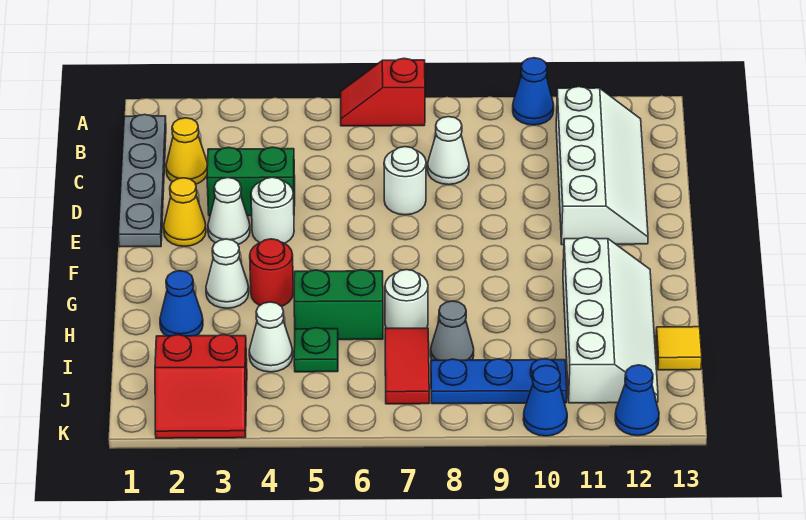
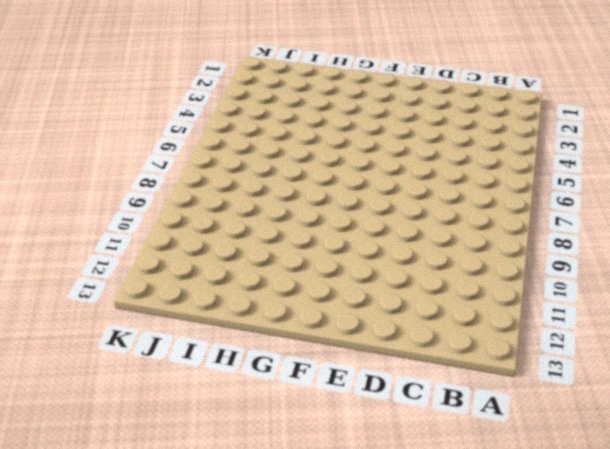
none -> red slope A6:A7 level 1 top 7
none -> blue cone A10 level 1
none -> grey plate B1:E1 level 1

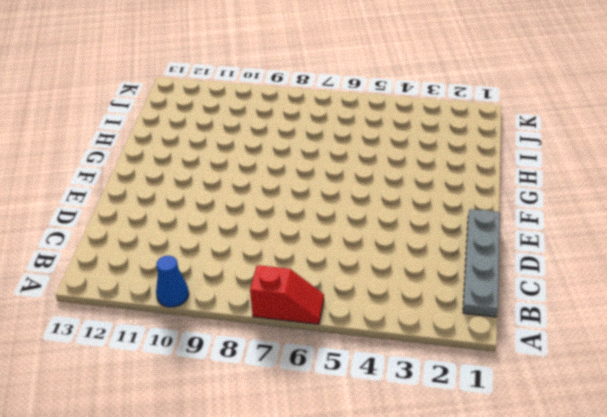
none -> white slope B11:E12 level 1 top 11
none -> yellow cone C2 level 1
none -> white cone C8 level 1

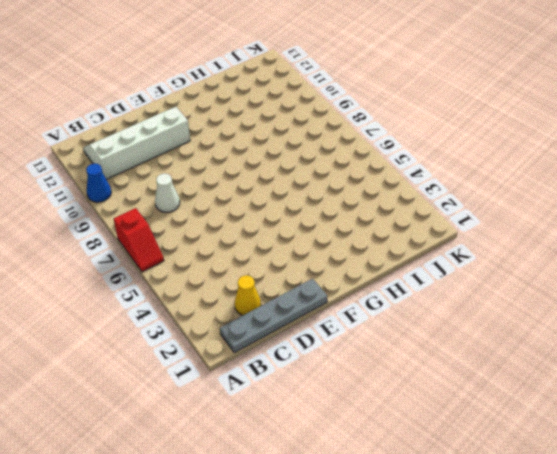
none -> green brick D3:D4 level 1
none -> white round brick D7 level 1
none -> yellow cone E2 level 1

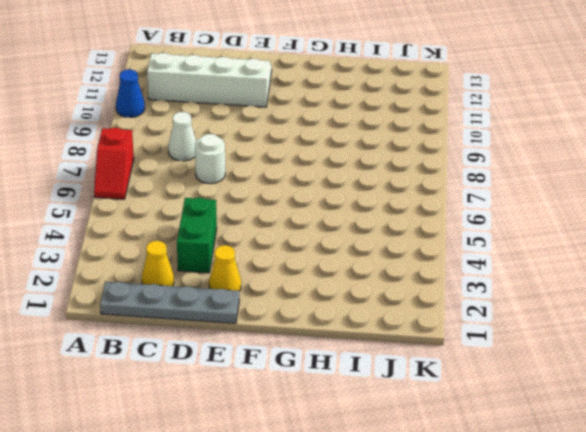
none -> white cone E3 level 1
none -> white round brick E4 level 1
none -> white cone G3 level 1

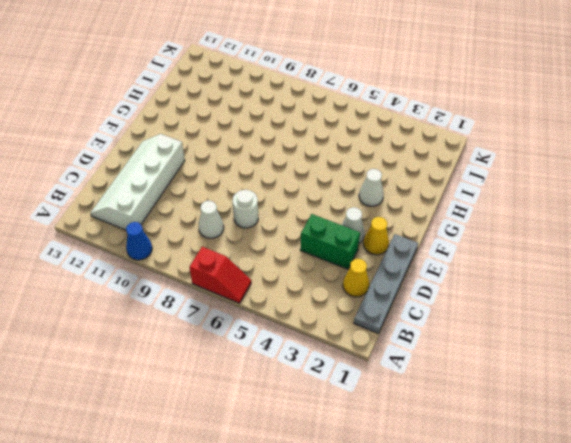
none -> white round brick E4 level 1
none -> red round brick G4 level 1
none -> white slope G11:J12 level 1 top 11

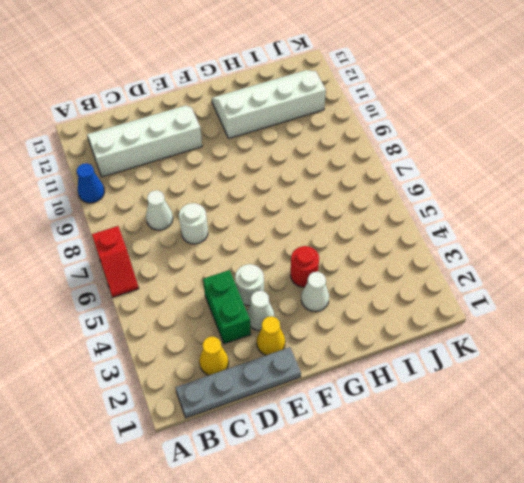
none -> blue cone H2 level 1
none -> green brick H5:H6 level 1
none -> white round brick H7 level 1

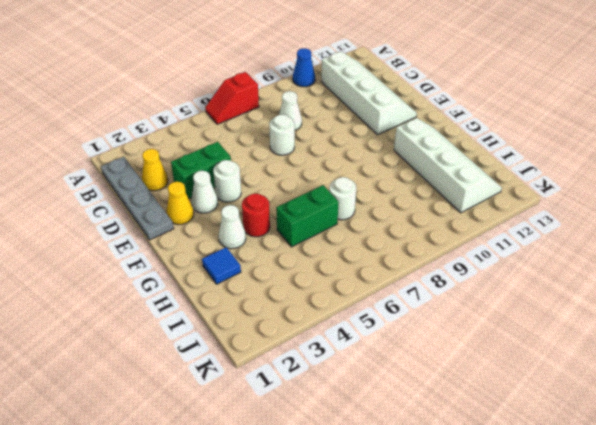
blue tile H2 level 1 -> blue cone H2 level 1
none -> white cone I4 level 1
none -> green plate I5 level 1
none -> red tile I7:J7 level 1

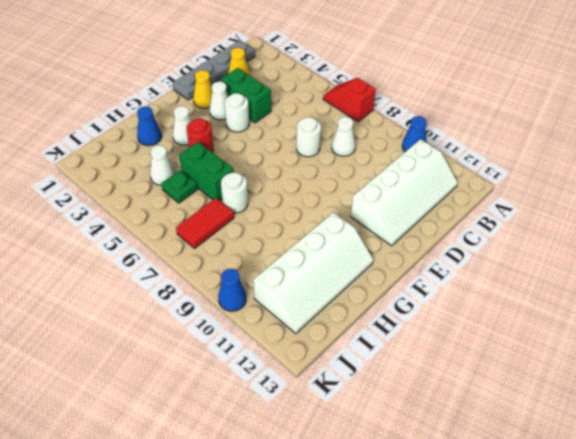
none -> grey cone I8 level 1
none -> yellow tile I13 level 1
none -> red slope J2:K3 level 1 top J

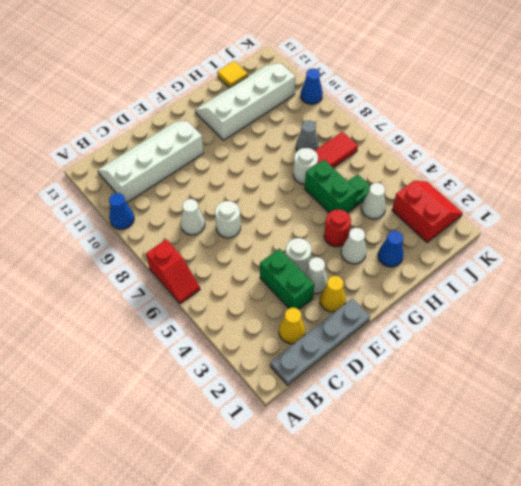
none -> blue plate J8:J10 level 1
none -> blue cone K12 level 1

